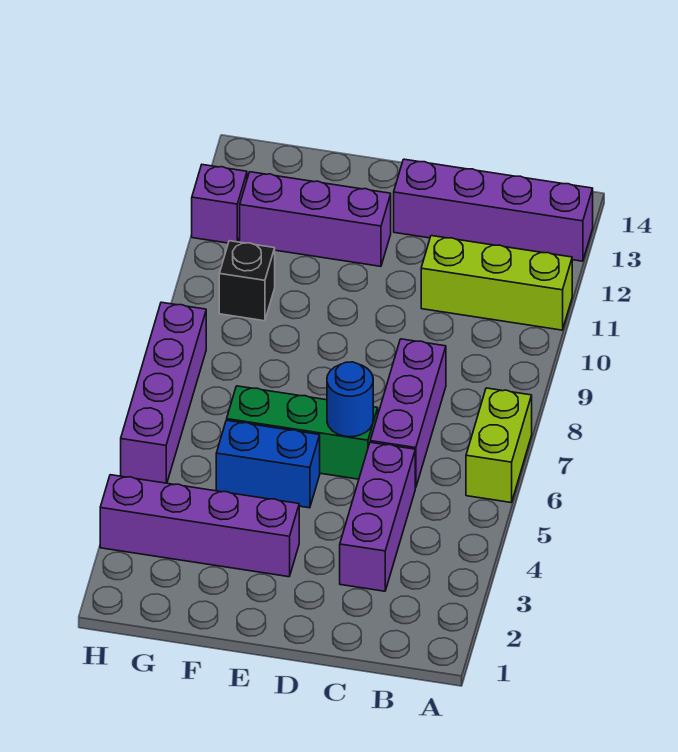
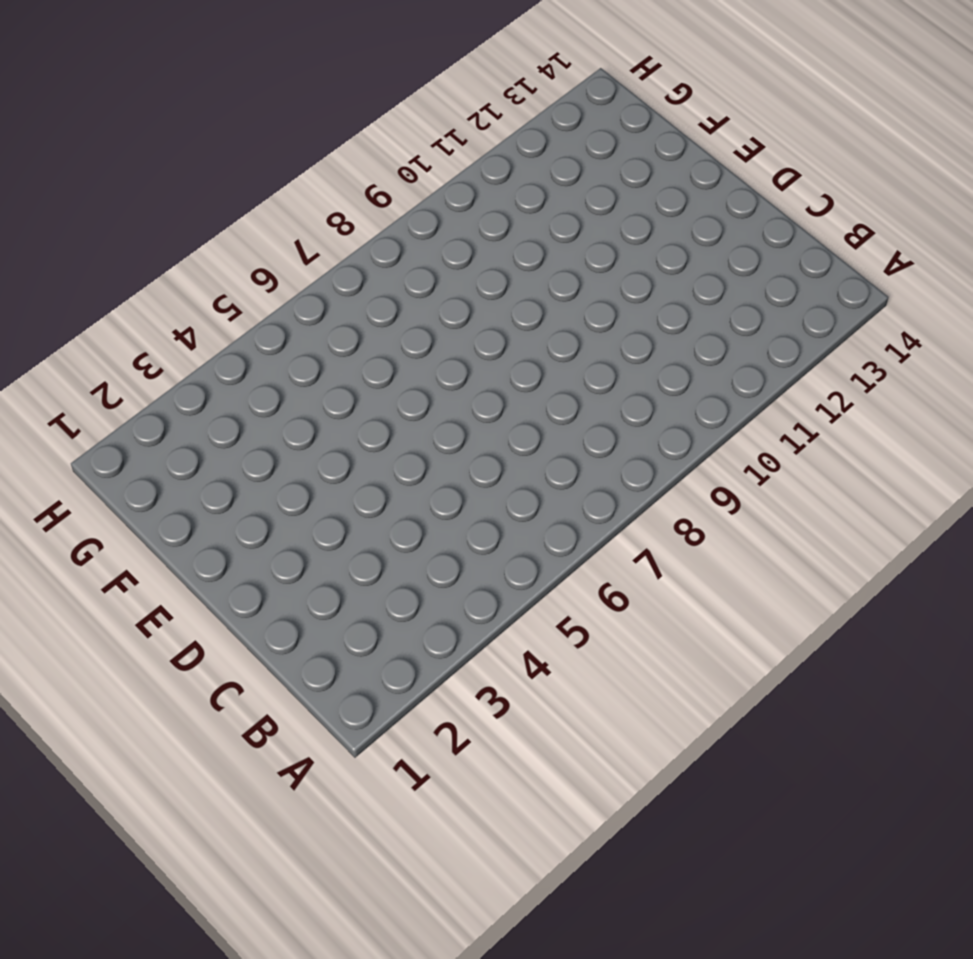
none -> lime brick A6:A7 level 1
none -> lime brick A11:C11 level 1
none -> purple brick A13:D13 level 1

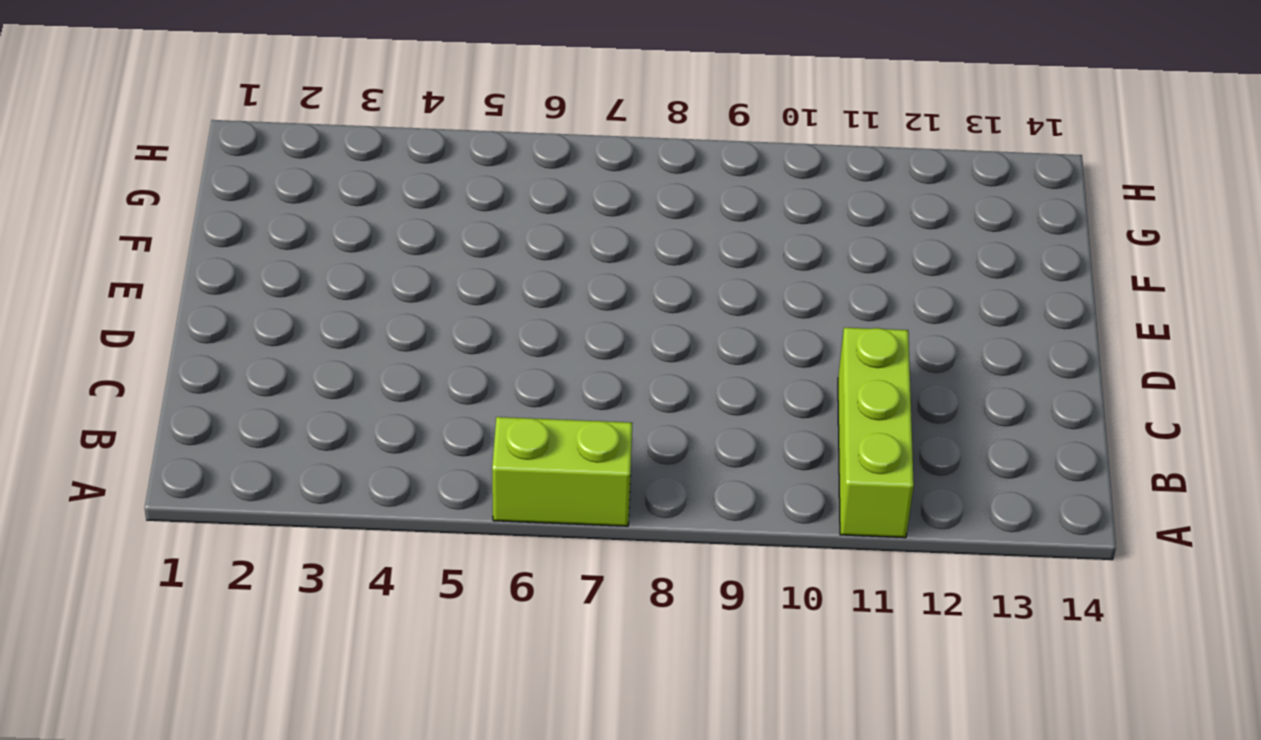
none -> purple brick A13:D13 level 1
none -> purple brick C3:C5 level 1
none -> purple brick C6:C8 level 1

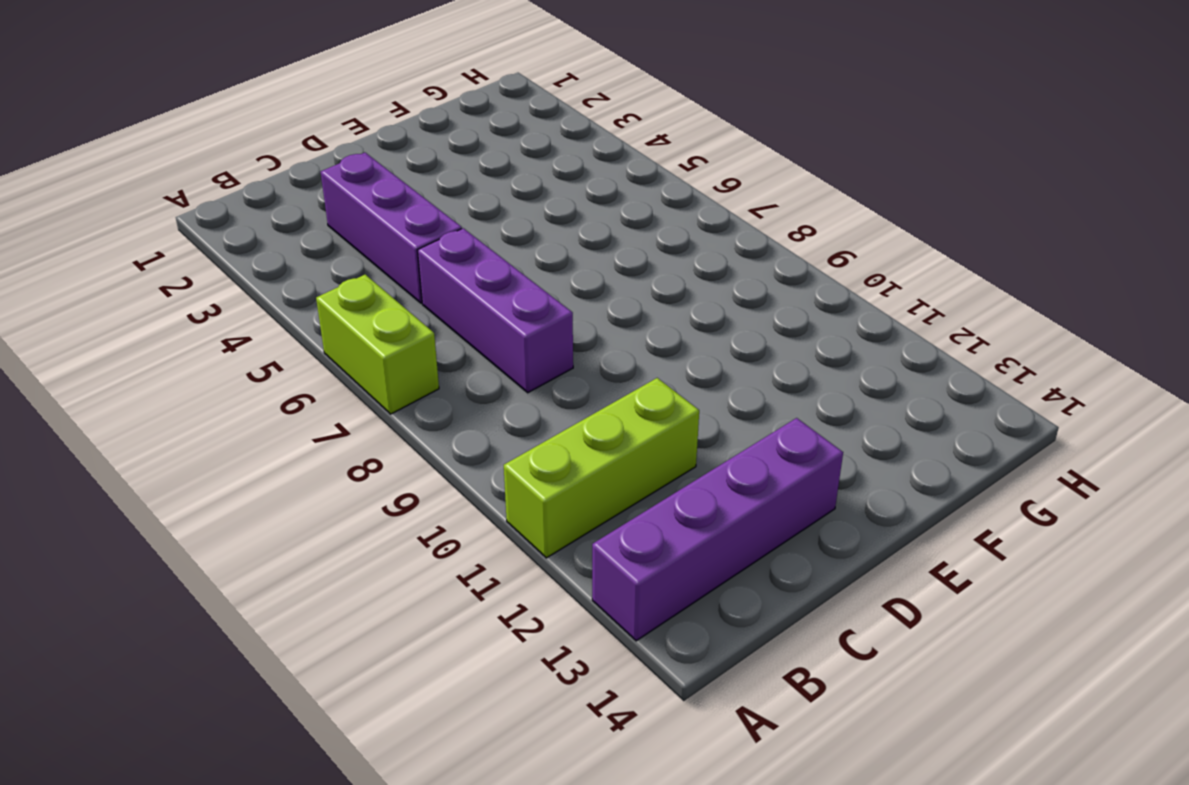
none -> green brick D6:F6 level 1
none -> purple brick E3:H3 level 1
none -> blue brick E5:F5 level 1

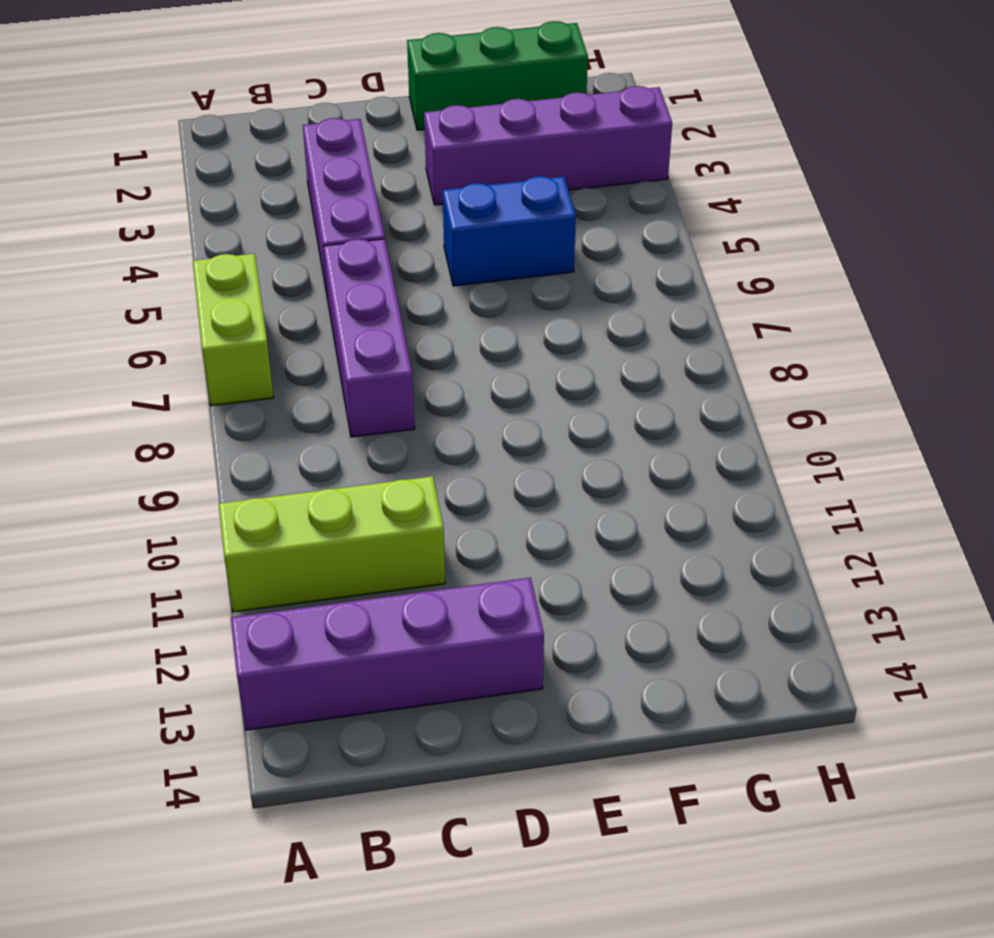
green brick E1:G1 level 1 -> green brick D6:F6 level 1
none -> purple brick E12:G12 level 1
none -> black brick G10 level 1
none -> purple brick H5:H8 level 1

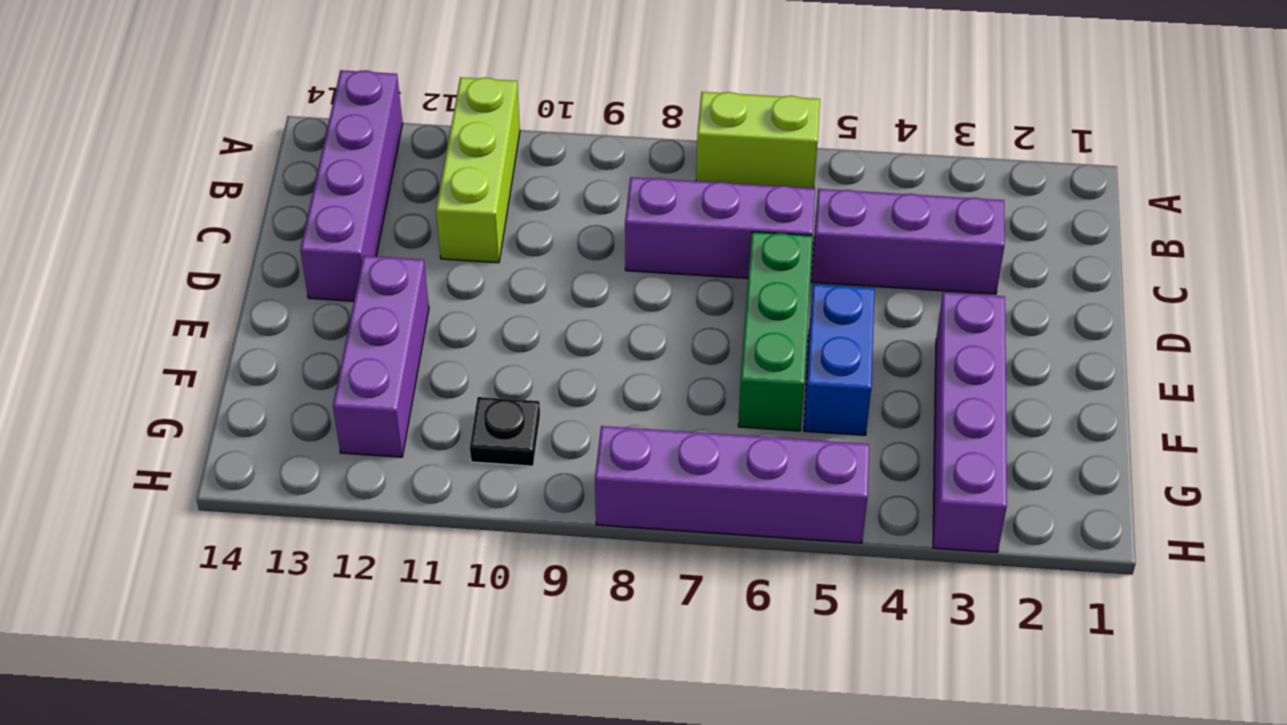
black plate G10 level 1 -> black brick G10 level 1
none -> purple brick H12 level 1
none -> blue round brick D6 level 2

